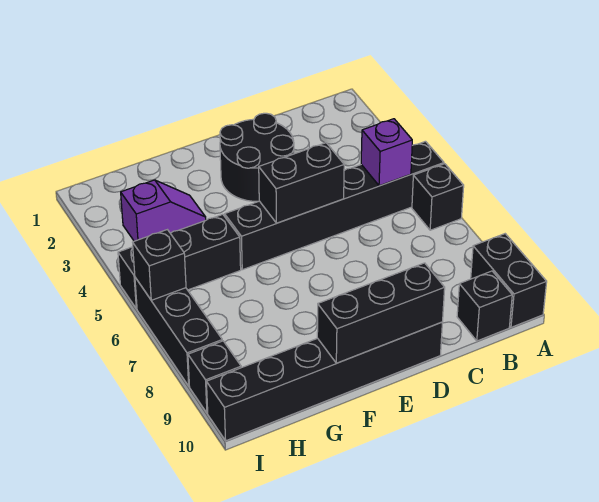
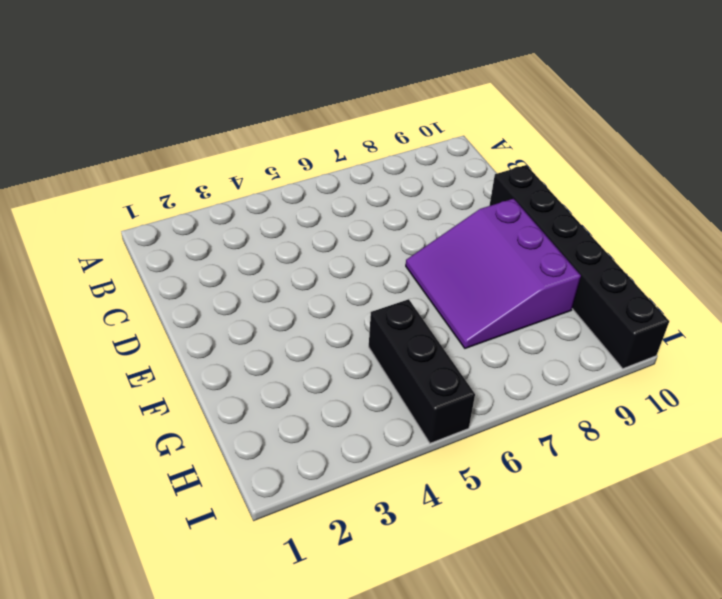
purple slope E7:G9 level 1 top 9 -> none
none -> black brick A5:F5 level 1
none -> black brick A6 level 1
none -> black brick A9:A10 level 1

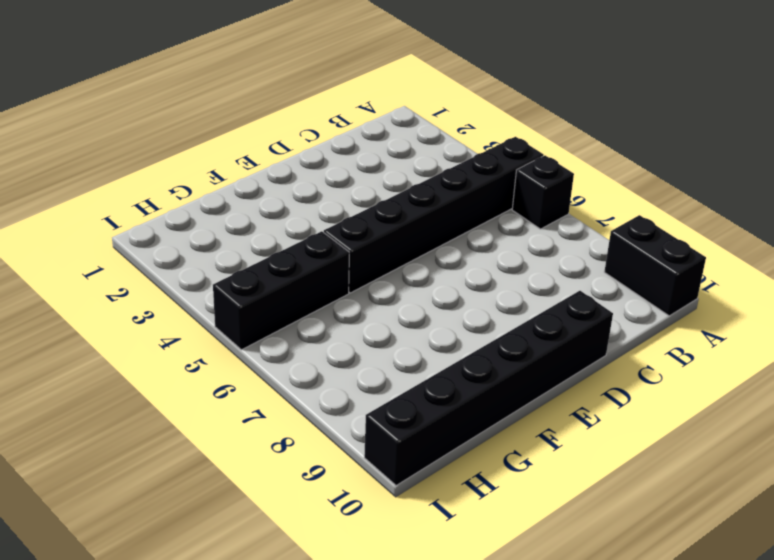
none -> black brick B10 level 1
none -> black round brick D2:E3 level 1
none -> purple slope G3:H3 level 1 top H

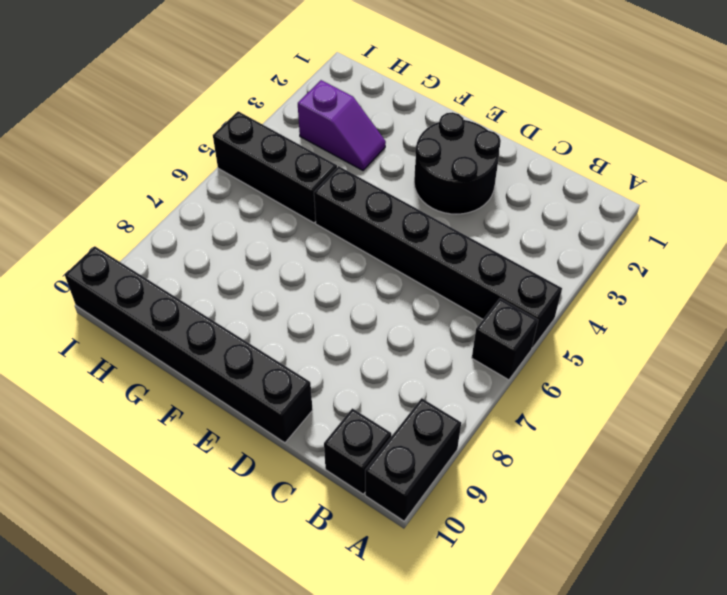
none -> black brick I6:I8 level 1
none -> black brick I9 level 1
none -> purple brick B5 level 2

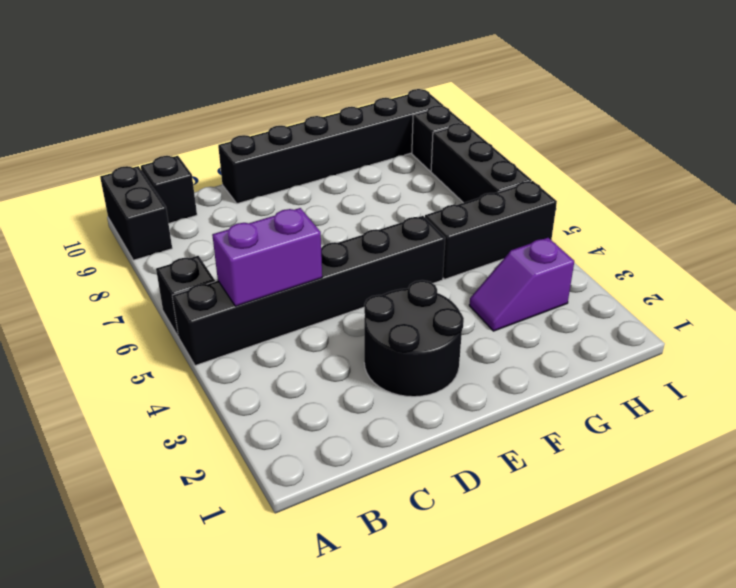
purple brick B5:C5 level 2 -> purple brick B5 level 2
none -> black brick D5:E5 level 2
none -> black brick D10:F10 level 2
none -> black brick I6 level 2

